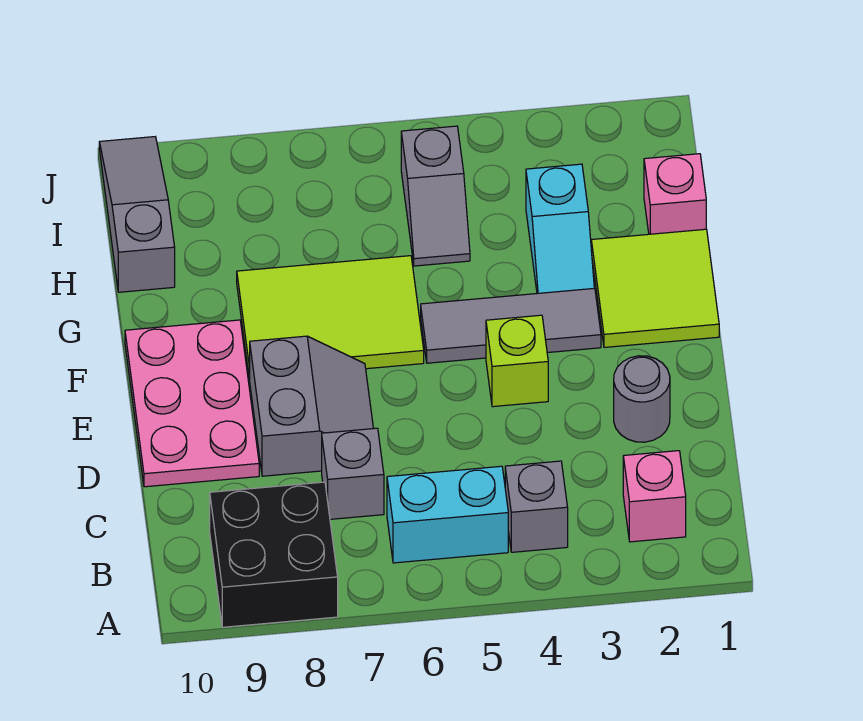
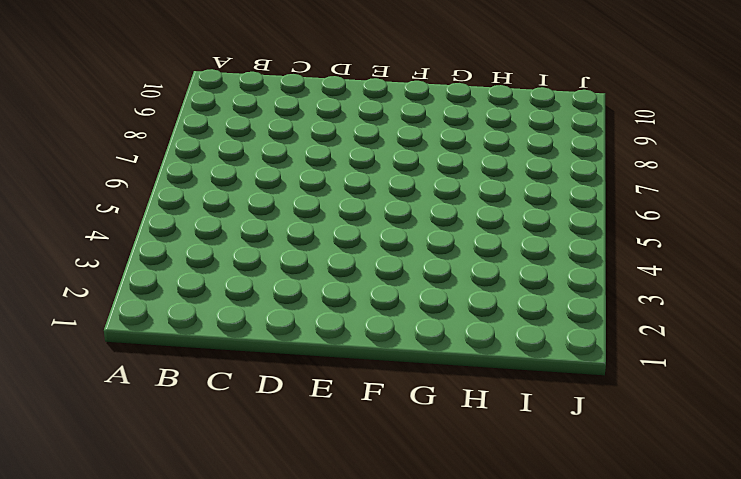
none -> black brick A8:B9 level 1
none -> pink brick B2 level 1
none -> grey brick B4 level 1

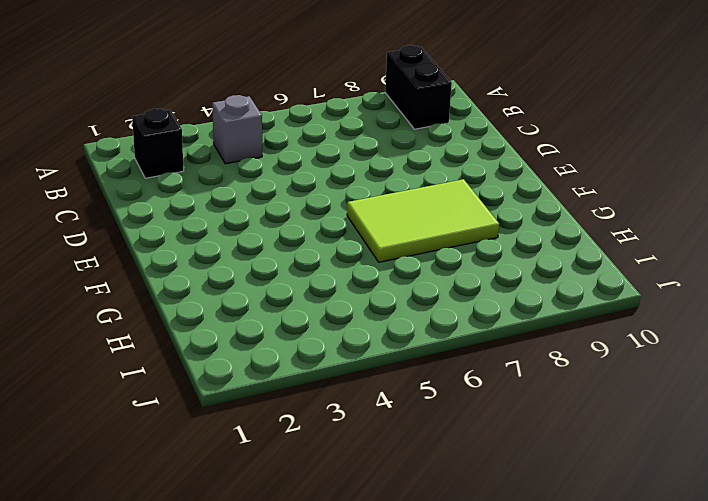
black brick A9:B9 level 1 -> black brick A8:B9 level 1
black brick B2 level 1 -> pink brick B2 level 1
none -> cyan brick B5:B6 level 1
none -> grey brick C7 level 1
none -> grey round brick D2 level 1

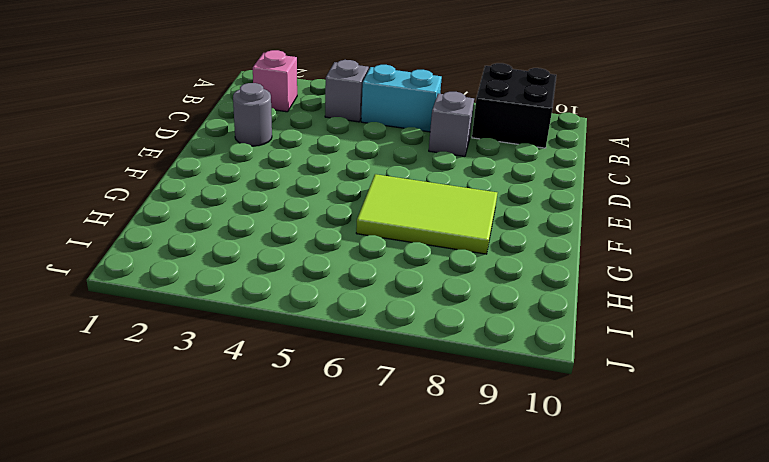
none -> grey slope D7:E8 level 1 top 8
none -> pink plate D9:F10 level 1
none -> lime brick E4 level 1

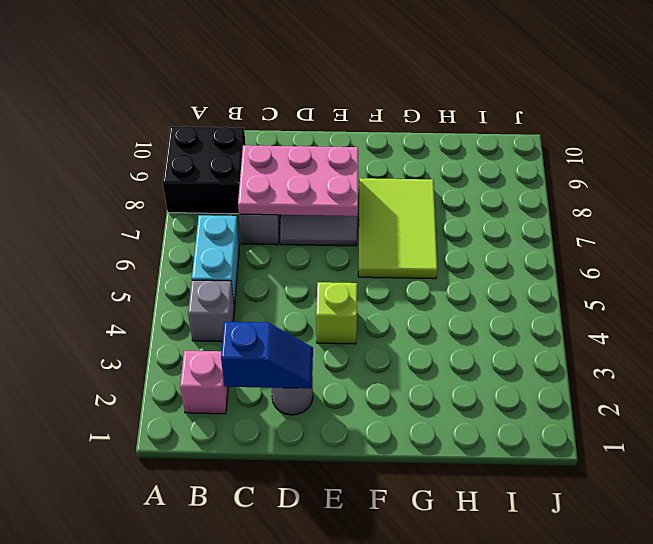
blue slope C2:D2 level 2 top C -> none
pink plate C7:E8 level 2 -> pink plate D9:F10 level 1
none -> lime tile F1:G2 level 1
none -> grey tile F3:F5 level 1
none -> cyan slope G3:H3 level 1 top H

